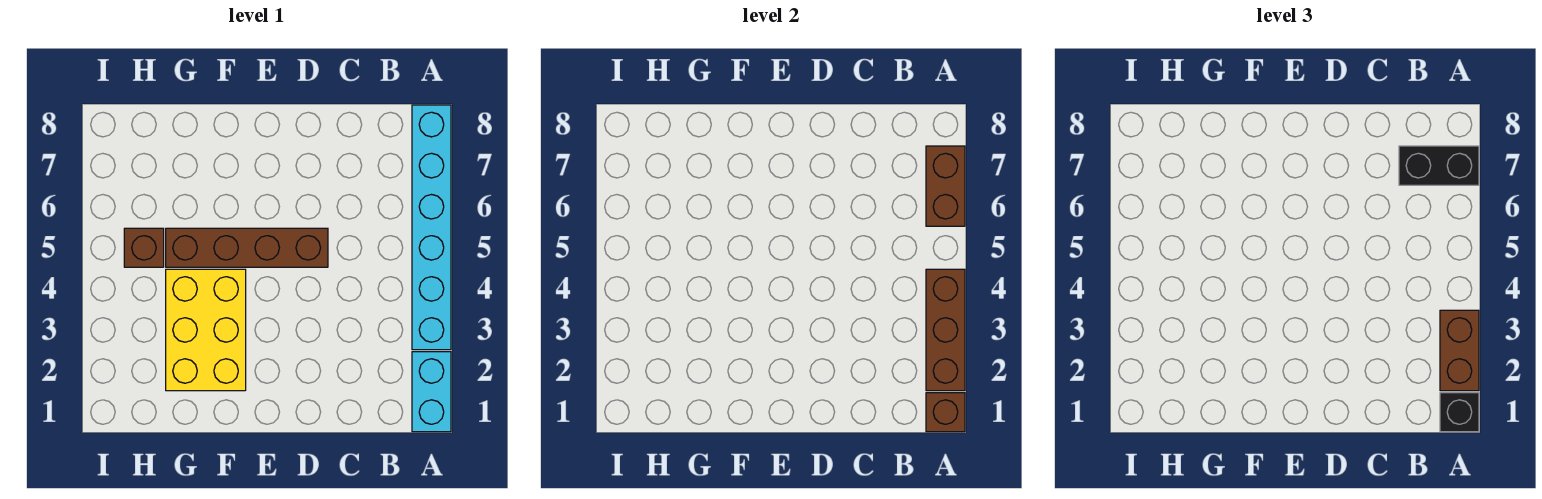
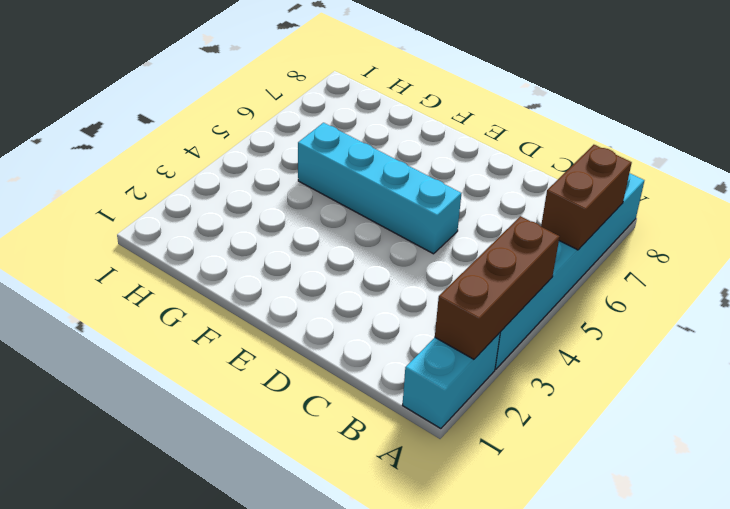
cyan brick D5:G5 level 1 -> brown brick D5:G5 level 1
none -> yellow brick F2:G4 level 1
none -> brown brick H5 level 1

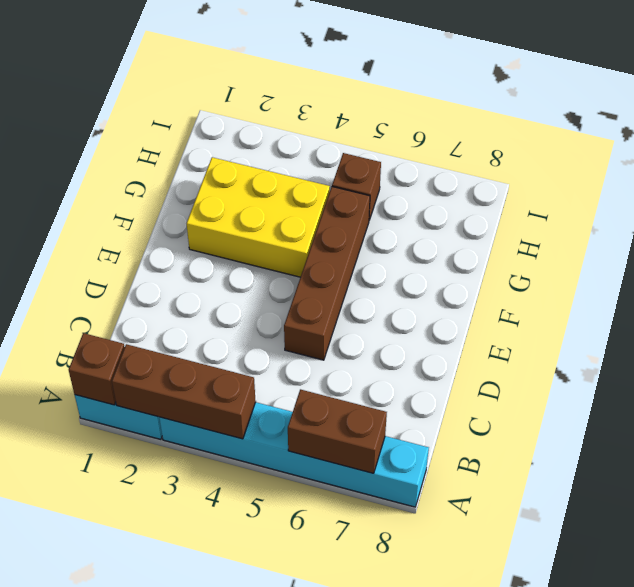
none -> black brick A1 level 3
none -> brown brick A2:A3 level 3

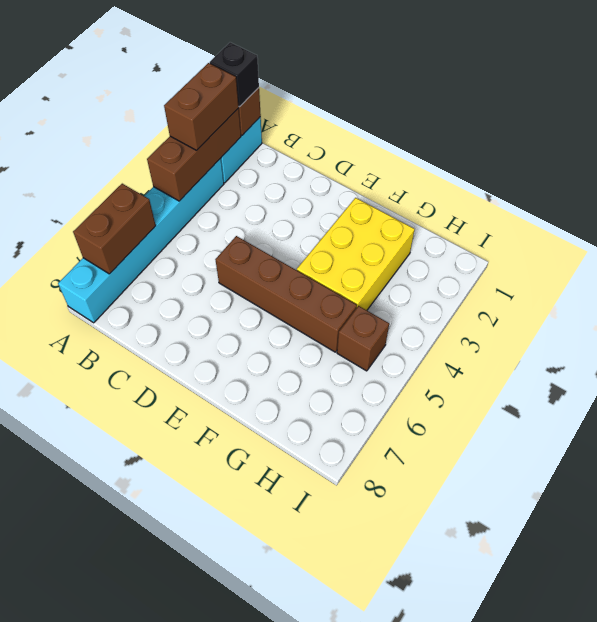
none -> black brick A7:B7 level 3

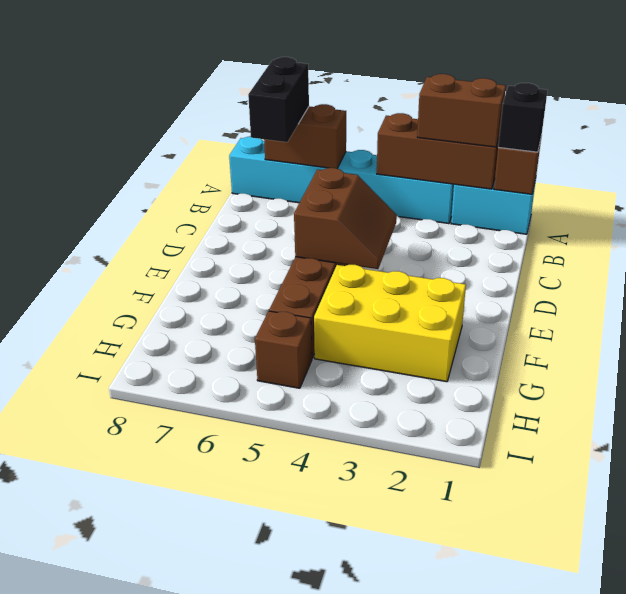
brown slope D4:E5 level 2 top 5 -> none

